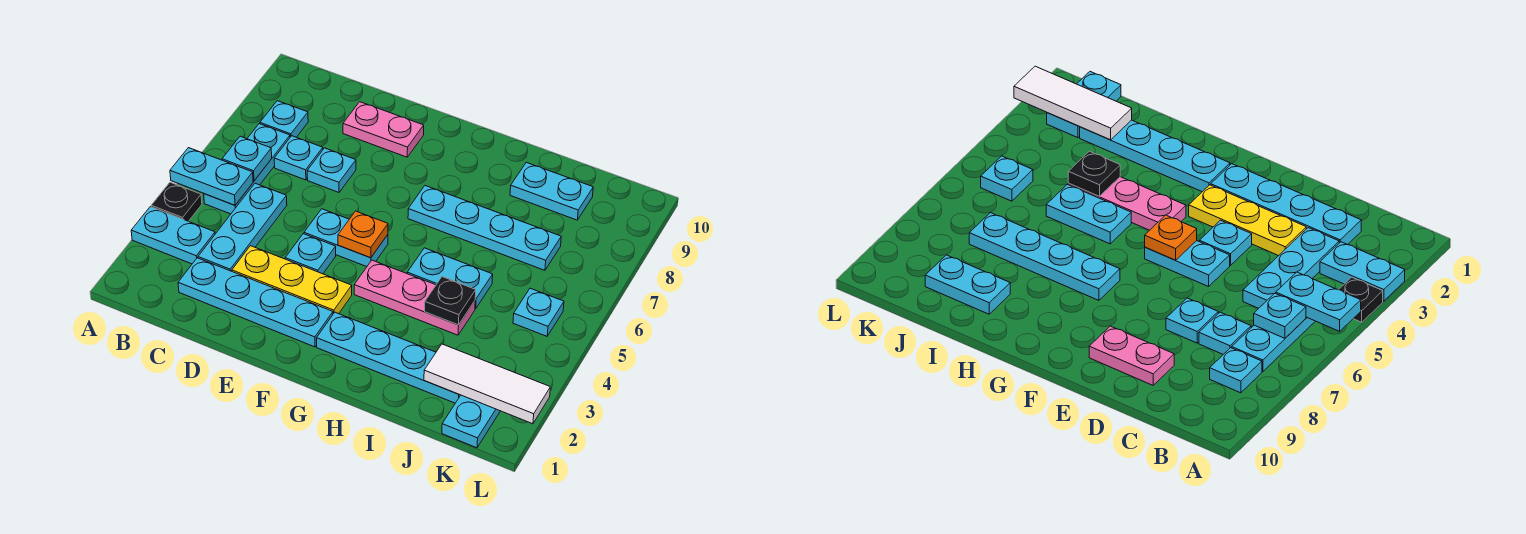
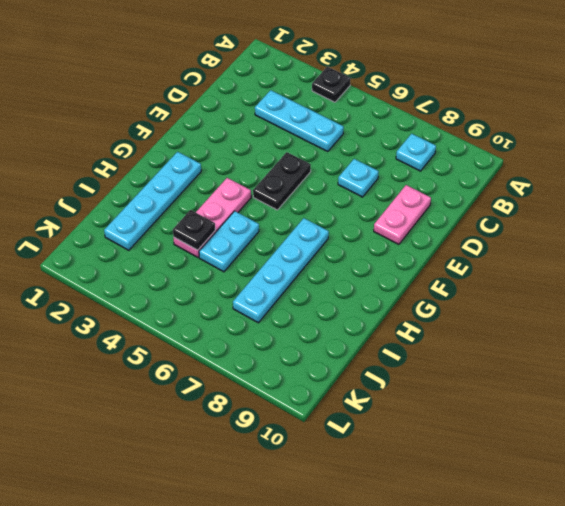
black plate E5:F5 level 1 -> cyan plate E5:F5 level 1
none -> cyan plate A3:B3 level 1
none -> cyan plate B5:B7 level 1
none -> cyan plate C2:F2 level 1

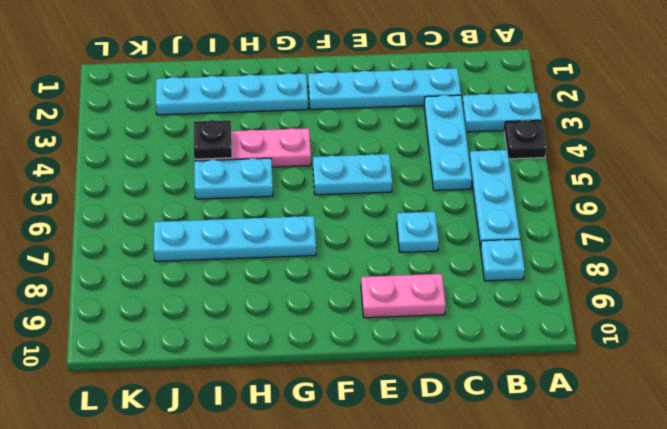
none -> cyan plate C7 level 1
none -> yellow plate D3:F3 level 1
none -> cyan plate E4 level 1

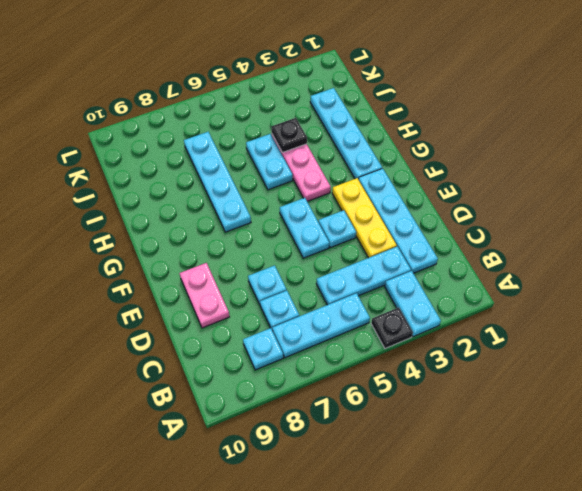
none -> cyan plate I9:J9 level 1
none -> cyan plate K1:K2 level 1
none -> cyan plate K5 level 1

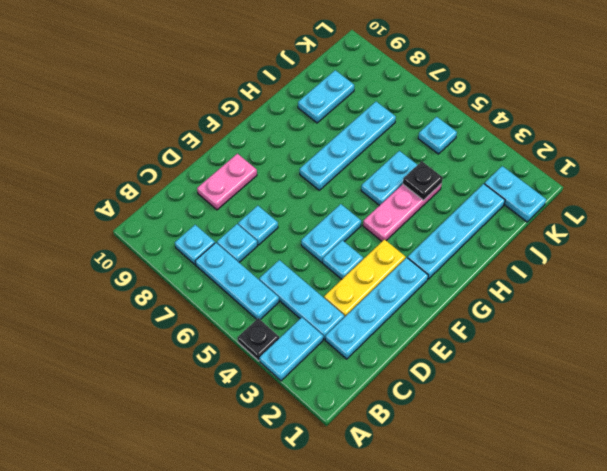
none -> cyan plate A5:B5 level 2
none -> cyan plate B6 level 2
none -> orange plate F5 level 2

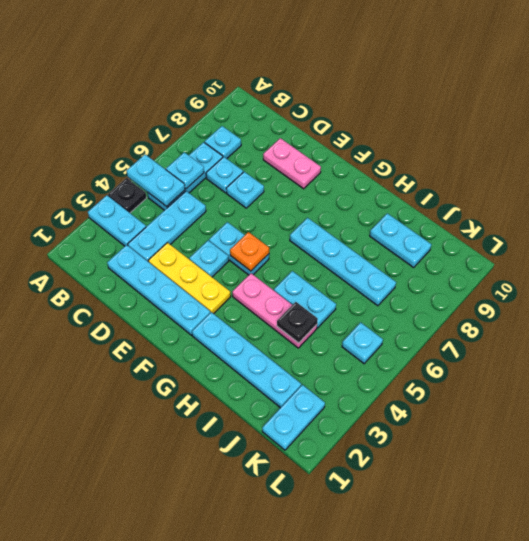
none -> white tile J2:L2 level 2

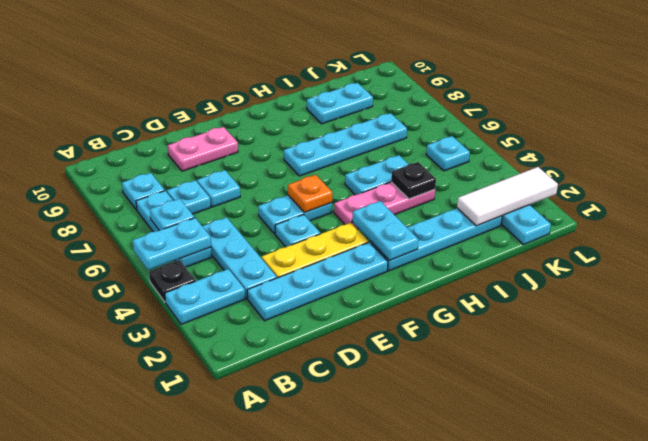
cyan plate G2:G3 level 2 -> none

